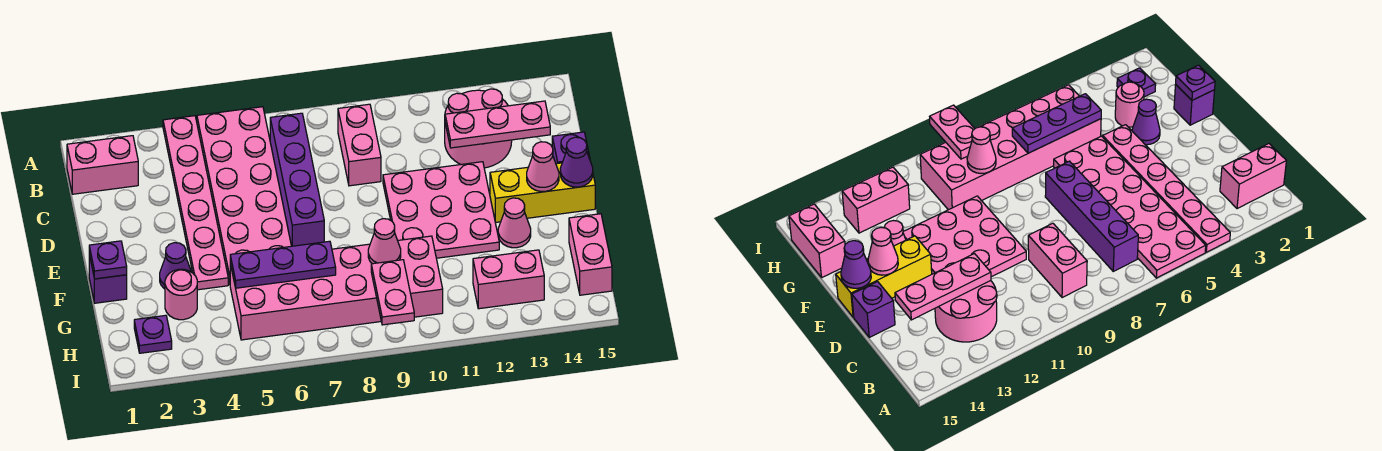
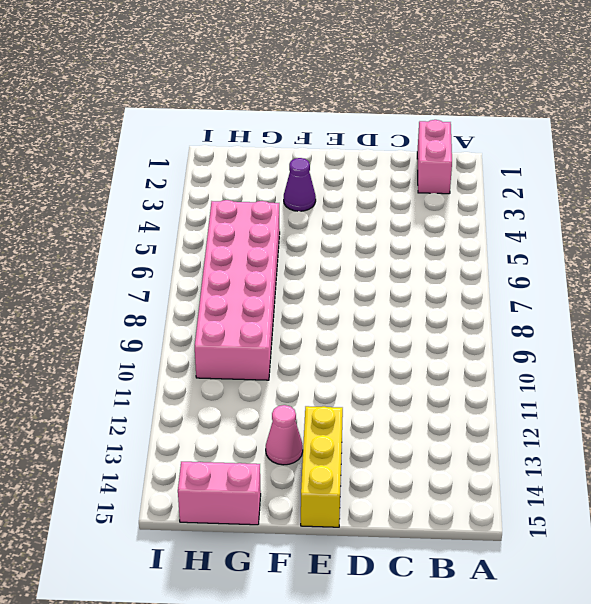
none -> pink plate A4:F4 level 1
none -> pink plate A5:F6 level 1
none -> purple brick B7:E7 level 1

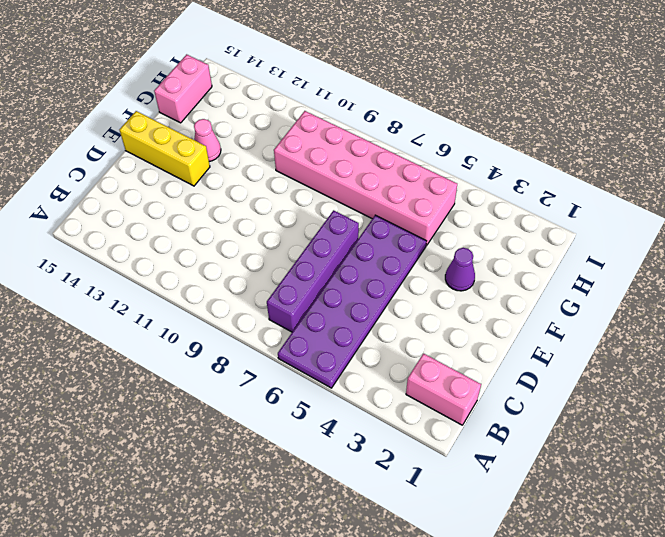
purple plate A5:F6 level 1 -> pink plate A5:F6 level 1
none -> pink plate A4:F4 level 1
none -> pink brick B9:C9 level 1
none -> pink round brick B12:C13 level 1

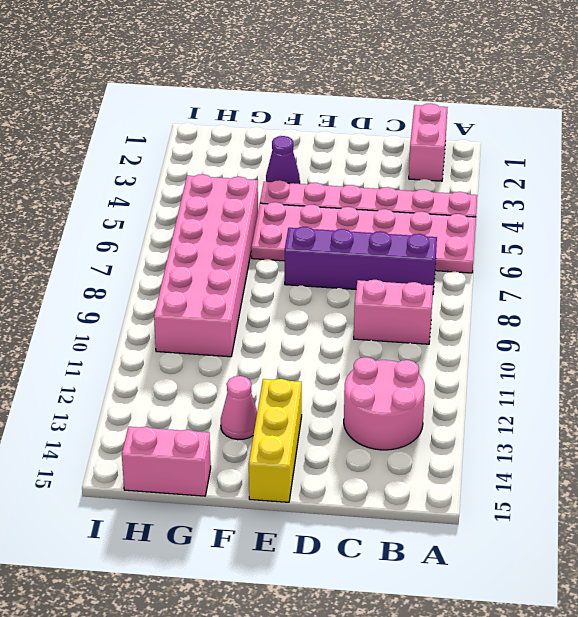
none -> pink plate D10:F12 level 1
none -> purple brick D15 level 1
none -> purple brick F1 level 1

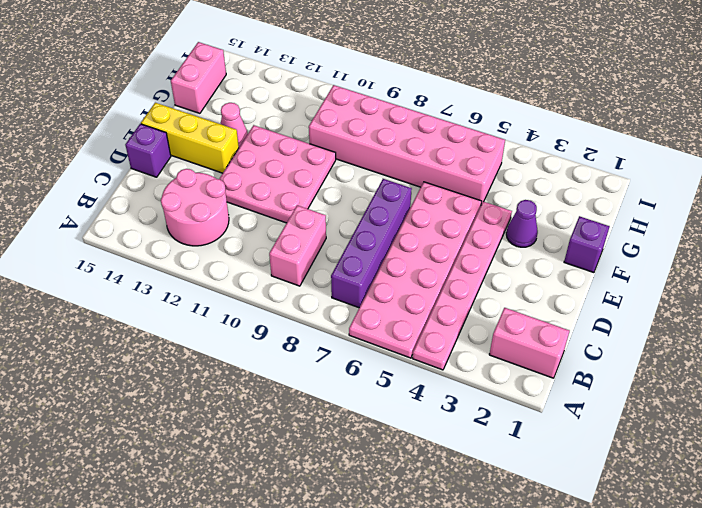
none -> pink round brick G3 level 1
none -> purple plate H2 level 1
none -> pink brick H12:H13 level 1

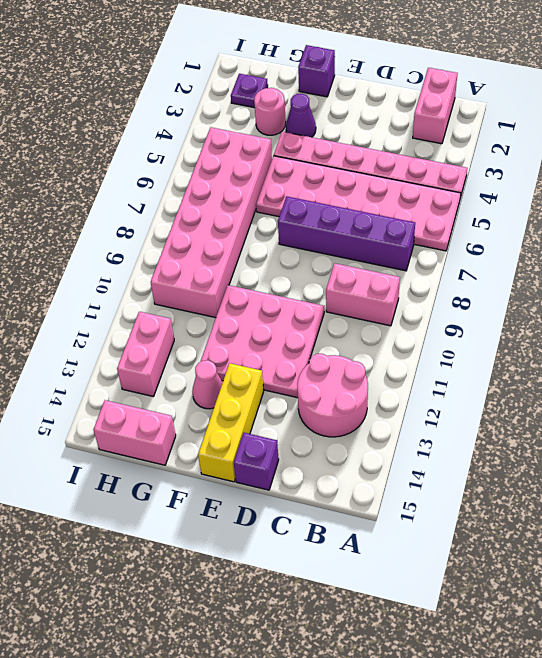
none -> pink plate C12:C14 level 2
none -> pink cone E14 level 2
none -> purple cone E15 level 2

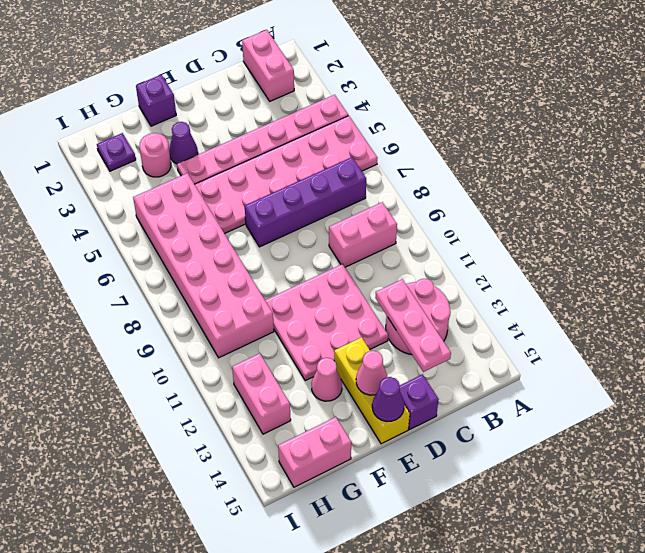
none -> purple plate F1 level 2
none -> purple plate G5:G7 level 2
none -> pink cone G9 level 2

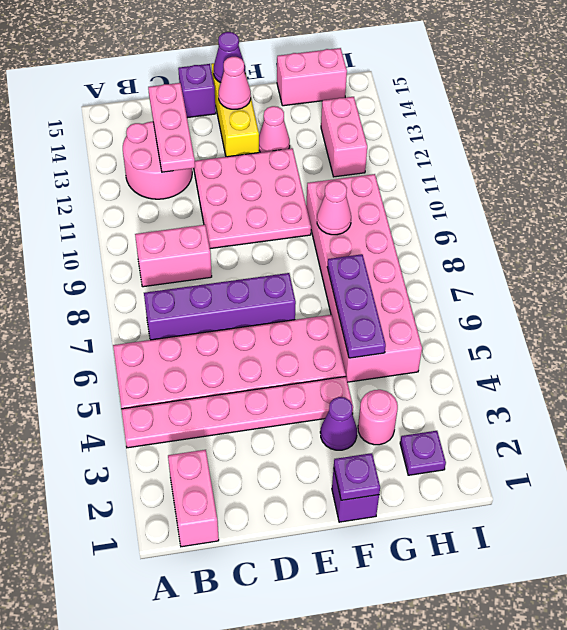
none -> pink plate H9:I9 level 2

